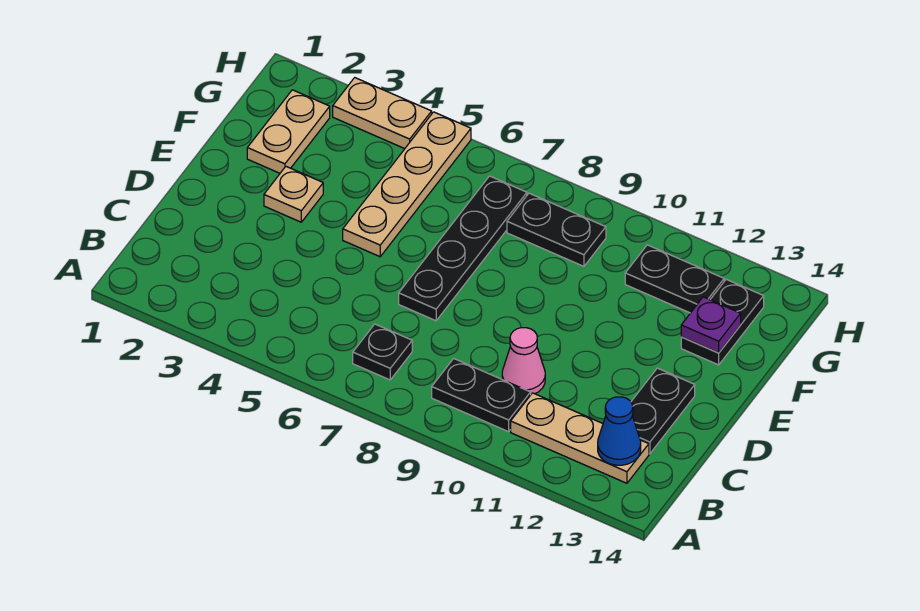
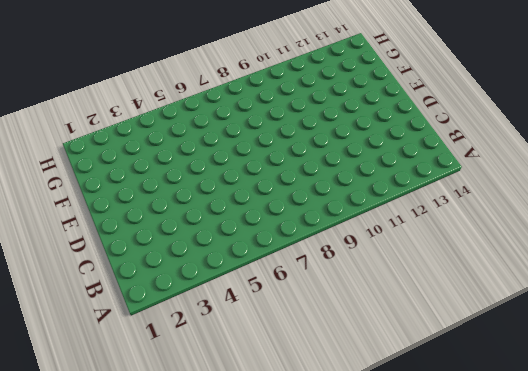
none -> black plate B7 level 1
none -> black plate B9:B10 level 1
none -> tan plate B11:B13 level 1

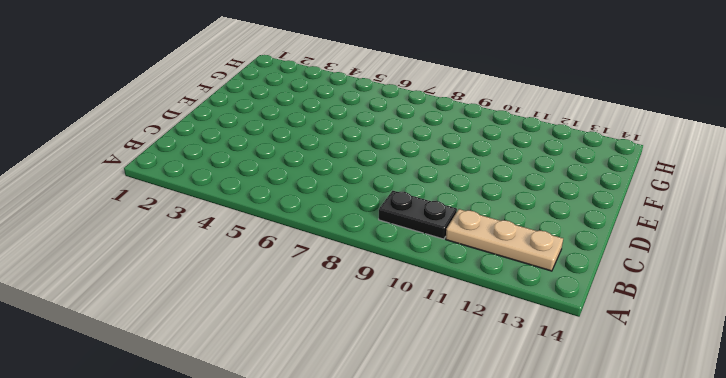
none -> black plate B7 level 1
none -> pink cone C10 level 1
none -> black plate C13:D13 level 1

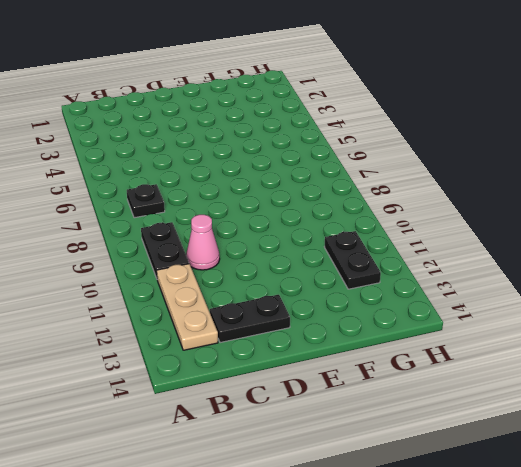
none -> black plate D7:G7 level 1
none -> tan plate E3 level 1
none -> tan plate E5:H5 level 1

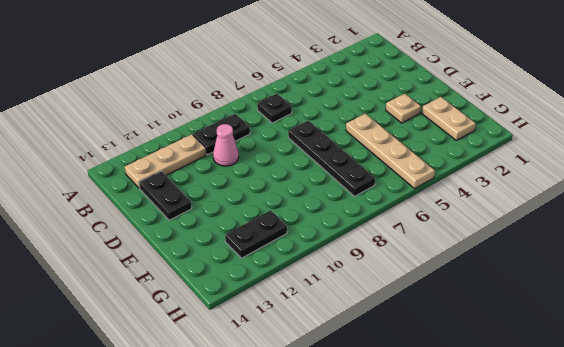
none -> black plate F13:G13 level 1
none -> black plate G8:G9 level 1
none -> tan plate H3:H4 level 1

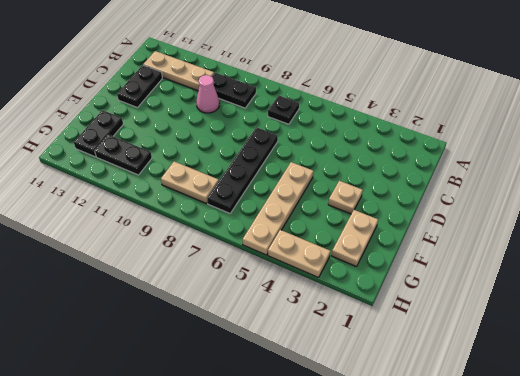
tan plate G8:G9 level 1 -> black plate G8:G9 level 1
none -> blue cone B13 level 2
none -> purple plate F13 level 2

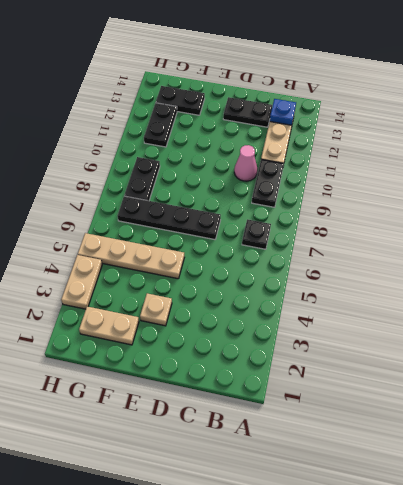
blue plate B13 level 2 -> blue cone B13 level 2
none -> purple plate F13 level 2

